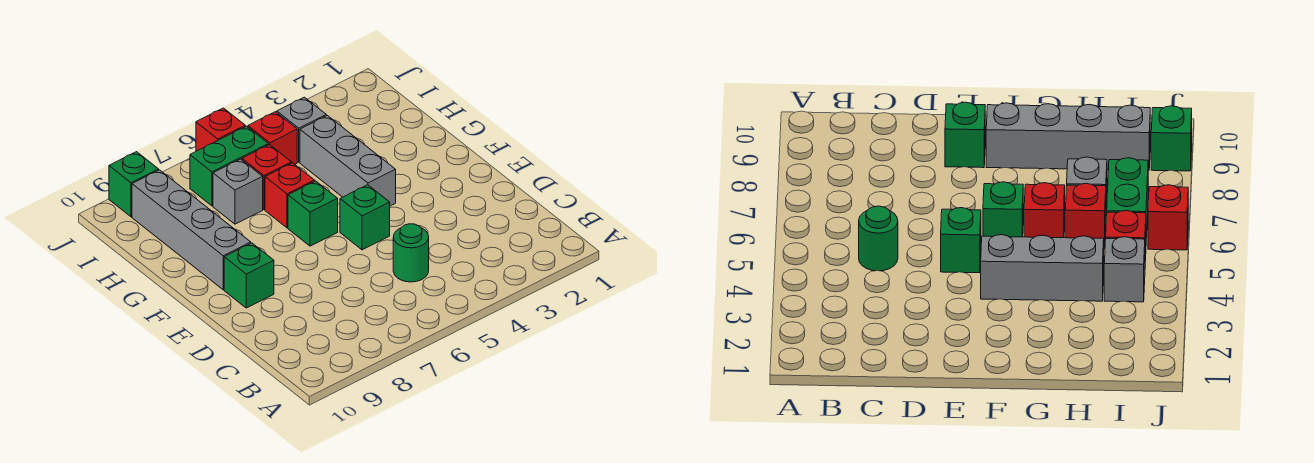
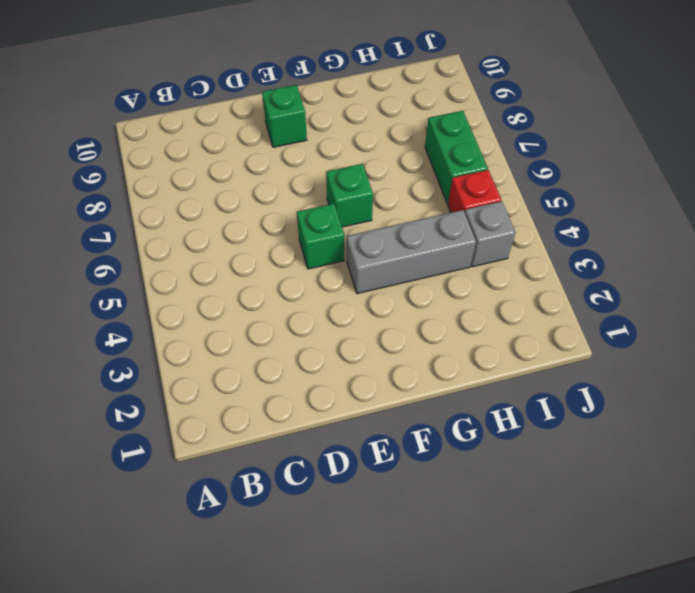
none -> green round brick C5 level 1
none -> grey brick F9:I9 level 1
none -> red brick G6 level 1

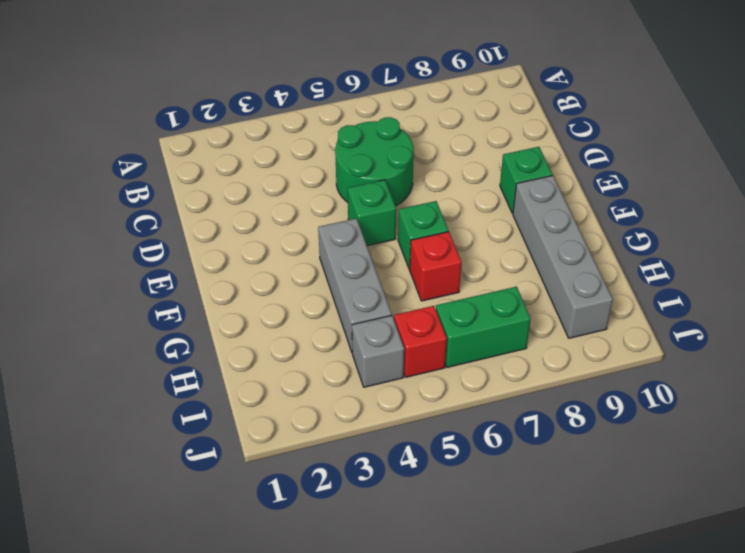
green round brick C5:D6 level 1 -> green round brick C5 level 1
none -> red brick H6 level 1
none -> grey brick H7 level 1
none -> red brick J6 level 1

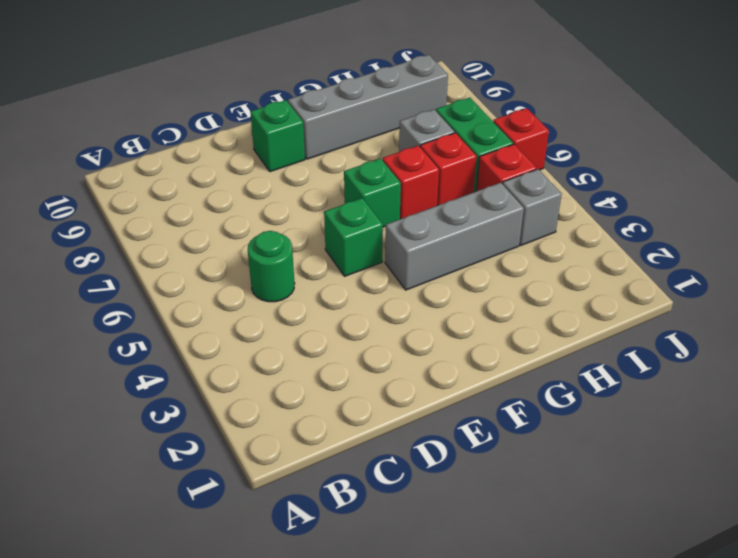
none -> green brick J9 level 1

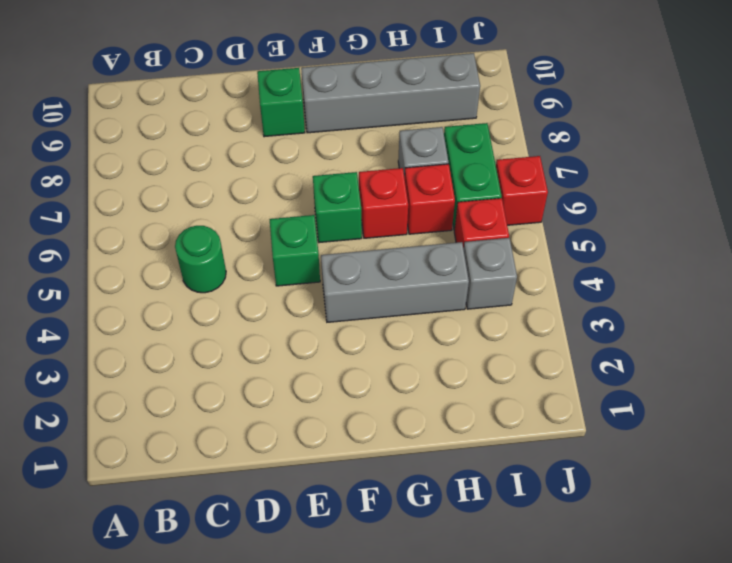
none -> green brick J9 level 1

